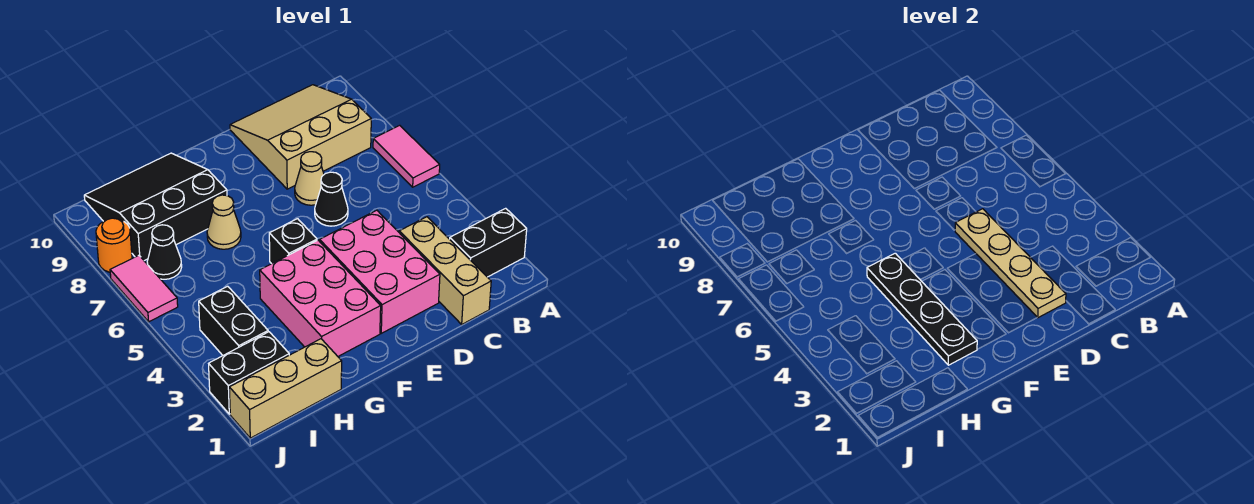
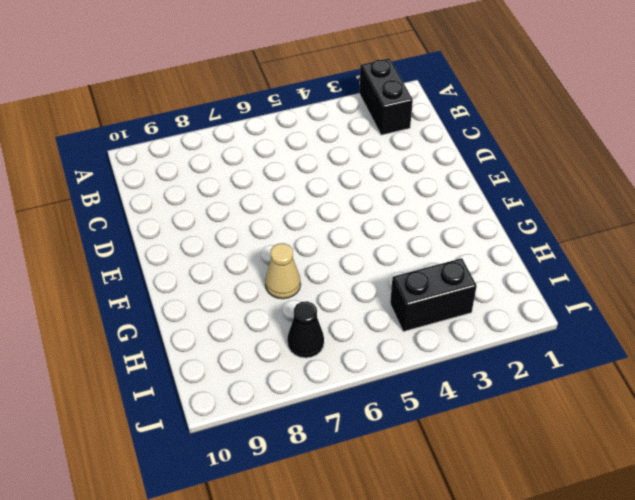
none -> pink tile A6:A7 level 1
none -> tan slope B8:D10 level 1 top 8
none -> tan brick C1:C3 level 1

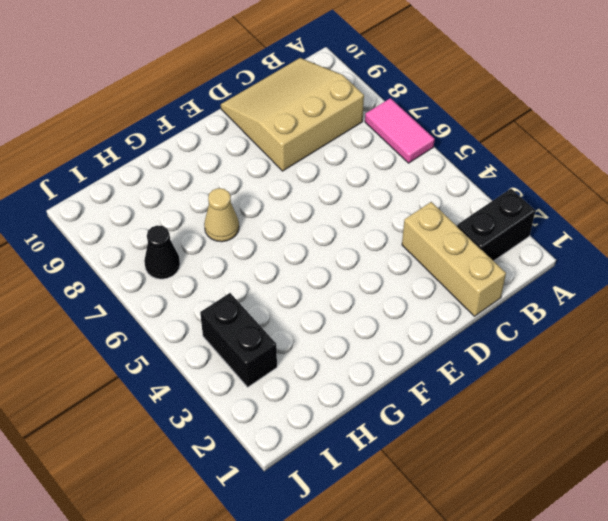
none -> pink brick D2:E4 level 1
none -> black cone D6 level 1
none -> tan cone D7 level 1

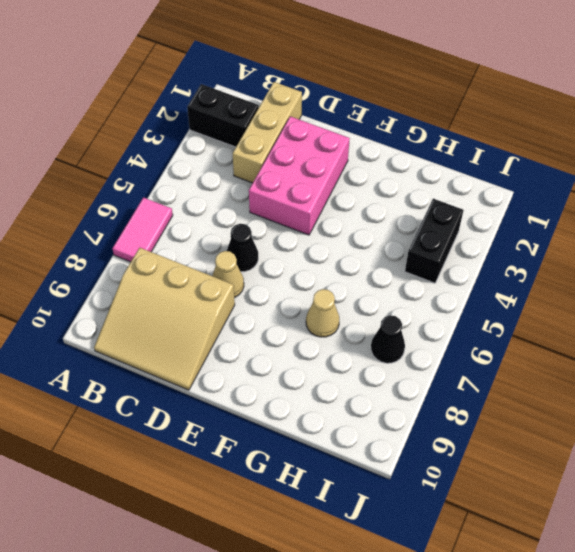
none -> pink brick F2:G4 level 1
none -> black brick F5 level 1
none -> black slope G8:I10 level 1 top 8

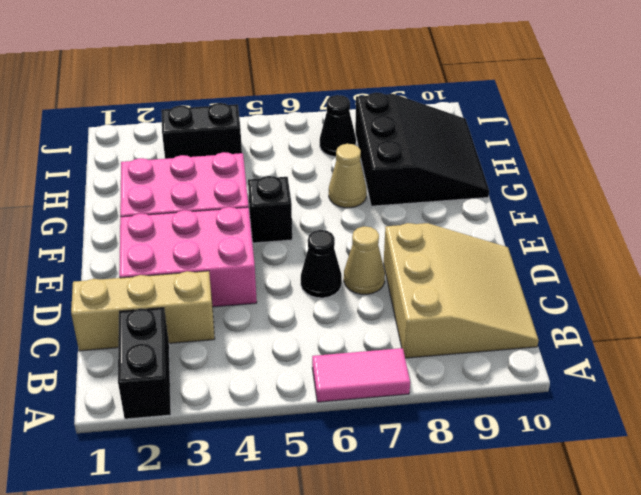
none -> tan brick H1:J1 level 1
none -> black brick I2:J2 level 1
none -> pink tile J6:J7 level 1

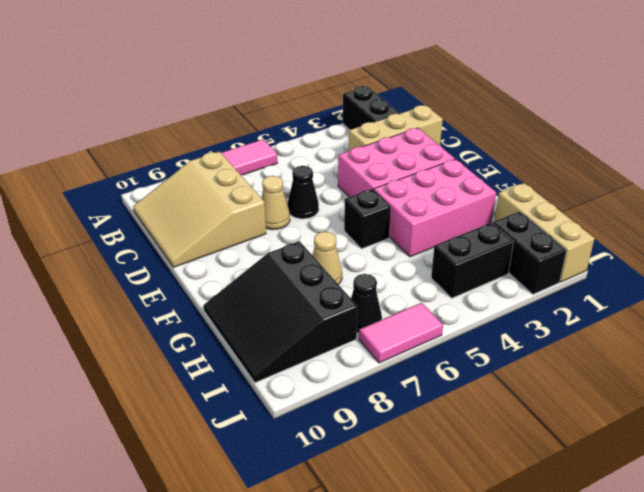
none -> orange round brick J8 level 1
none -> tan plate D2:D5 level 2
none -> black plate G2:G5 level 2

